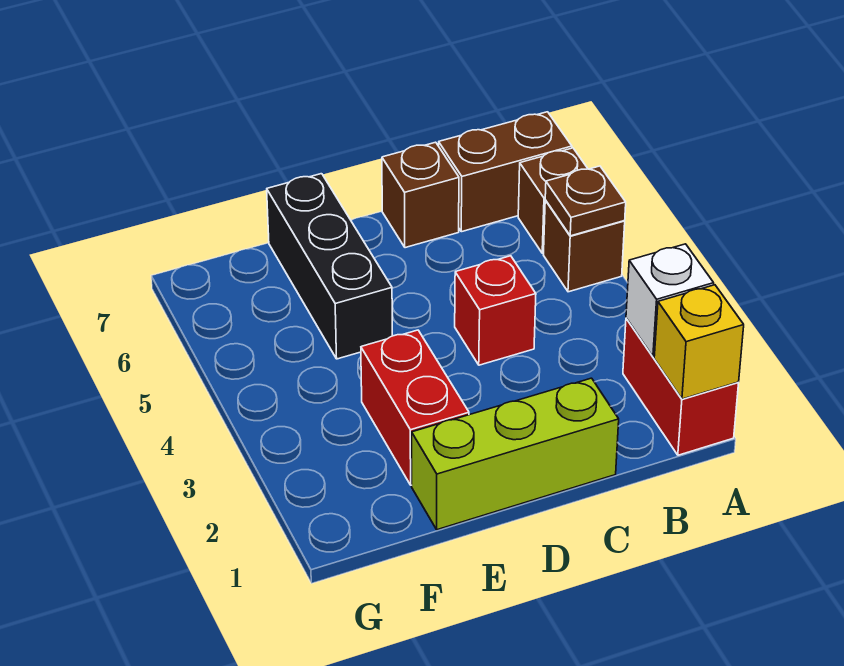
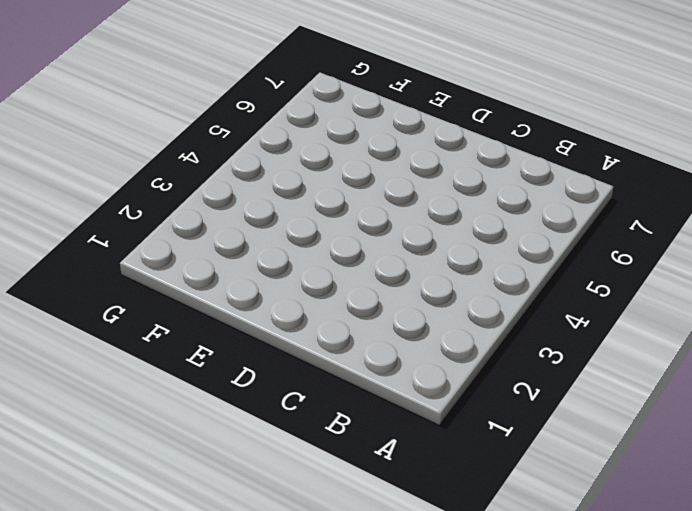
none -> red brick A1:A2 level 1
none -> brown brick A5 level 1
none -> brown brick A6 level 1

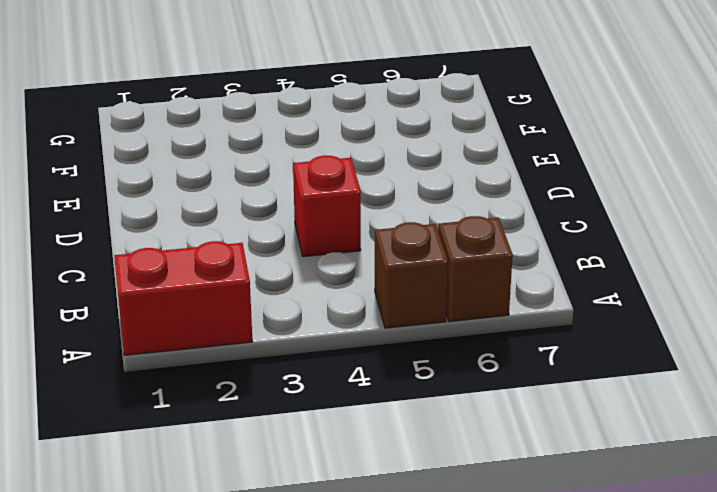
none -> brown brick A7:B7 level 1
none -> lime brick C1:E1 level 1
none -> brown brick C7 level 1

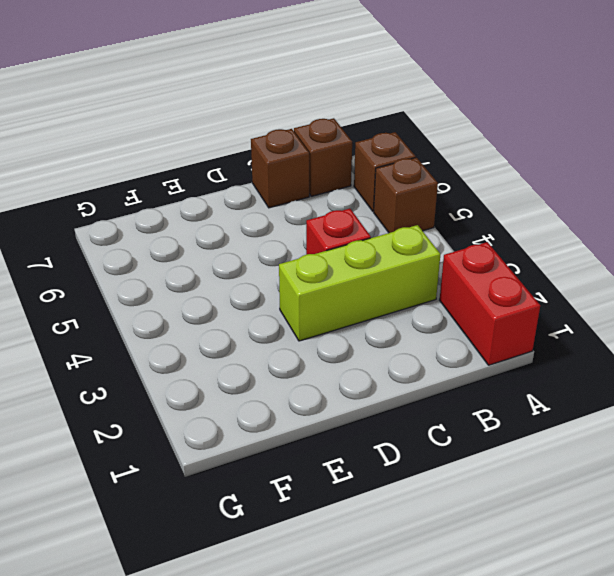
lime brick B3:D3 level 1 -> lime brick C1:E1 level 1
brown brick B7 level 1 -> brown brick A7:B7 level 1
none -> red brick E2:E3 level 1
none -> black brick E5:E7 level 1
none -> yellow brick A1 level 2

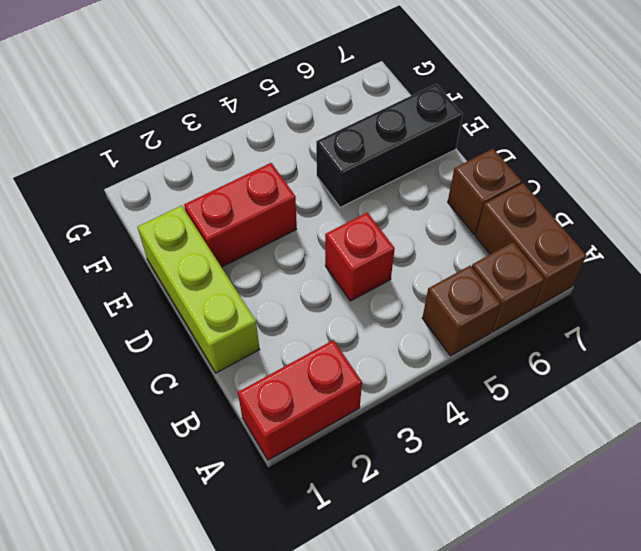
none -> yellow brick A1 level 2
none -> white brick A2 level 2
none -> brown plate A5 level 2

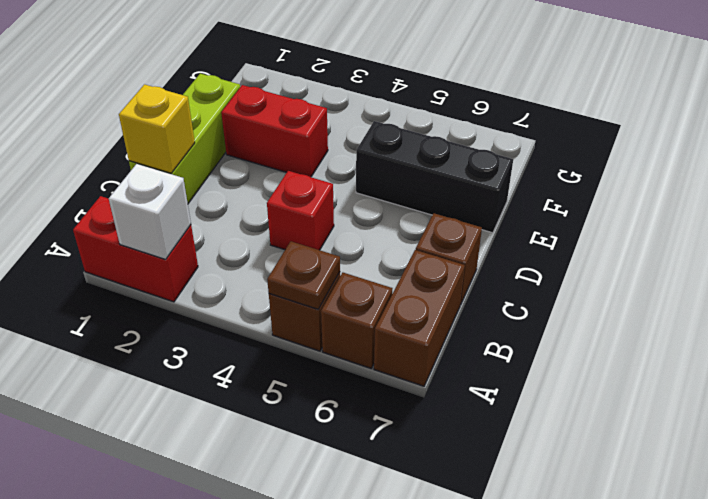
yellow brick C1 level 2 -> yellow brick A1 level 2

